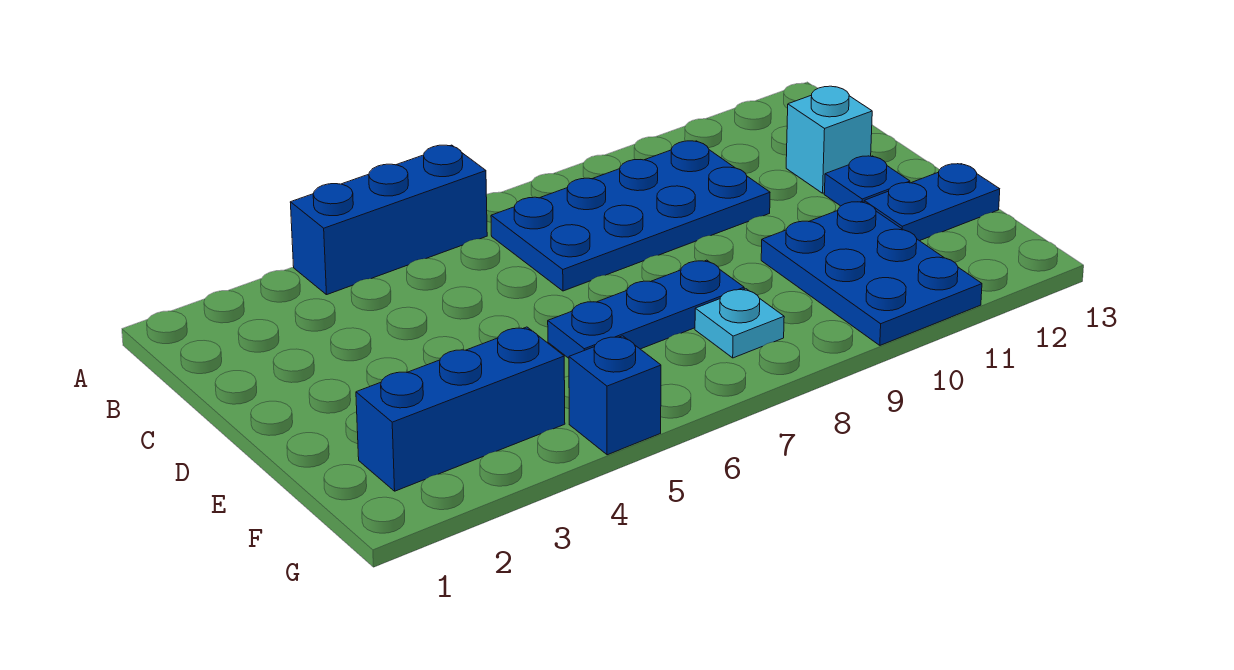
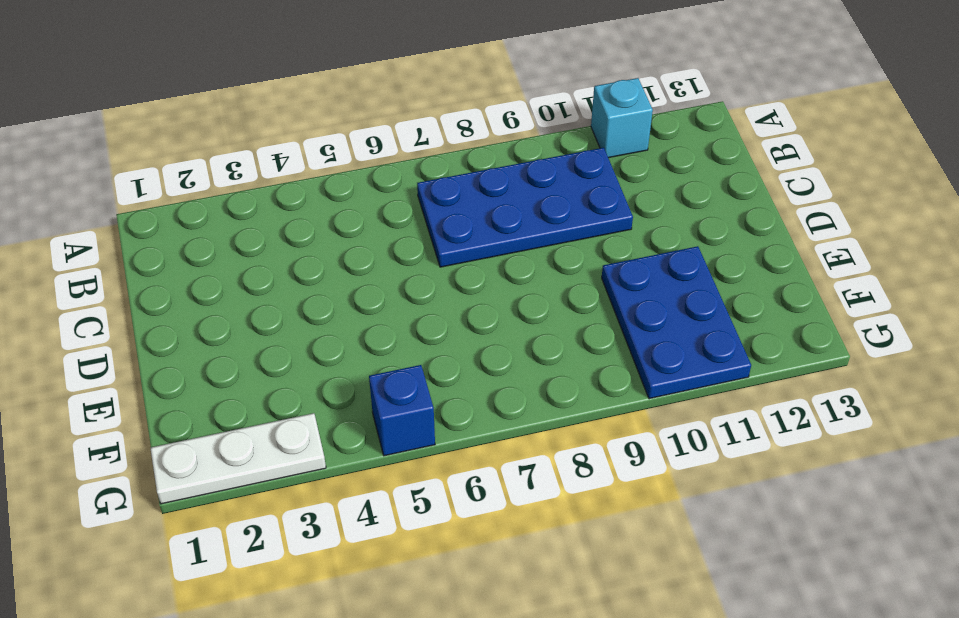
cyan brick A11 level 1 -> cyan brick C12 level 1
white plate G1:G3 level 1 -> none
none -> blue brick A4:A6 level 1
none -> blue plate D12 level 1

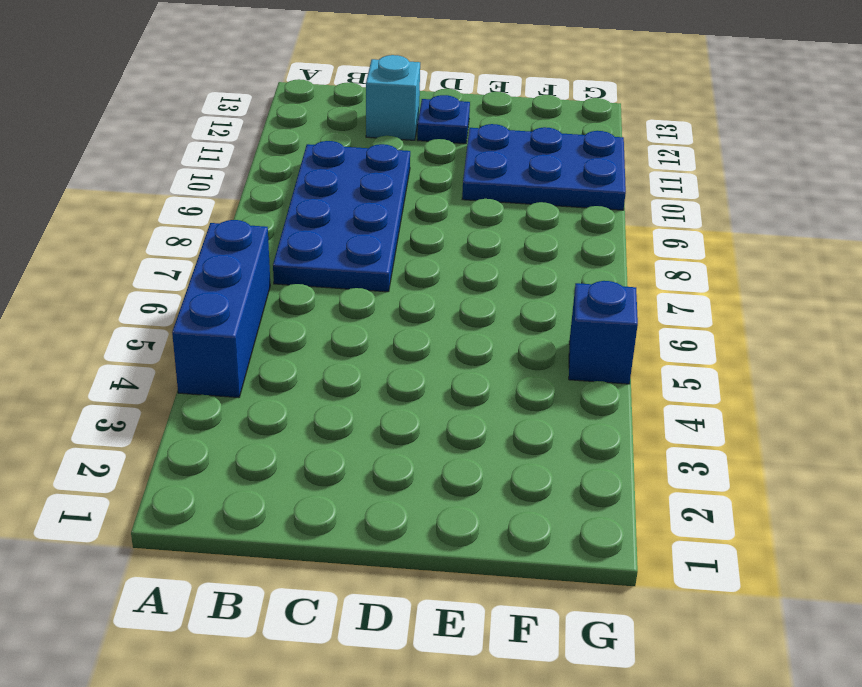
none -> blue plate E6:E8 level 1
none -> blue plate E12:E13 level 1

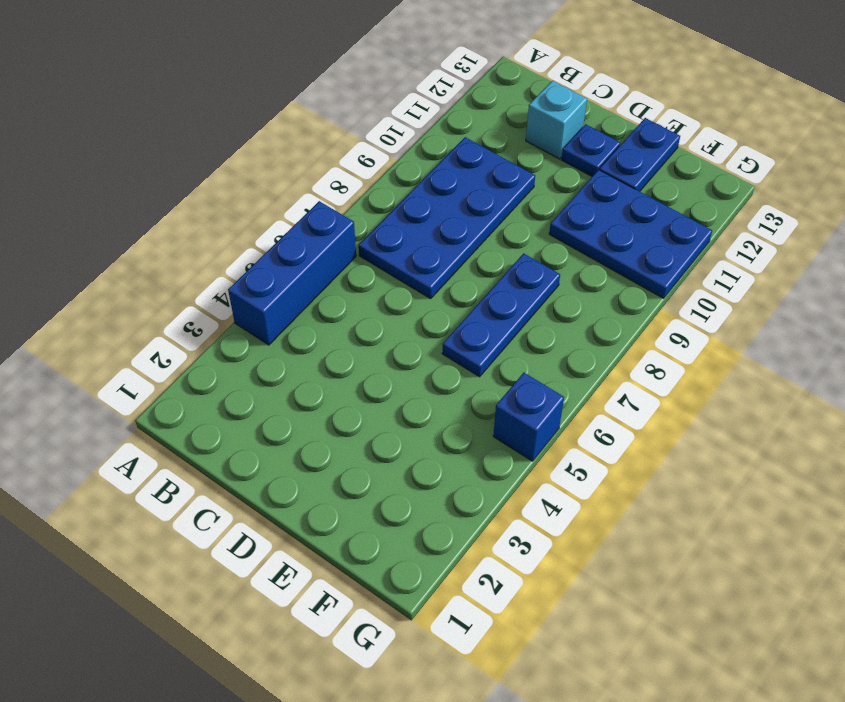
none -> blue brick F2:F4 level 1
none -> cyan plate F8 level 1

